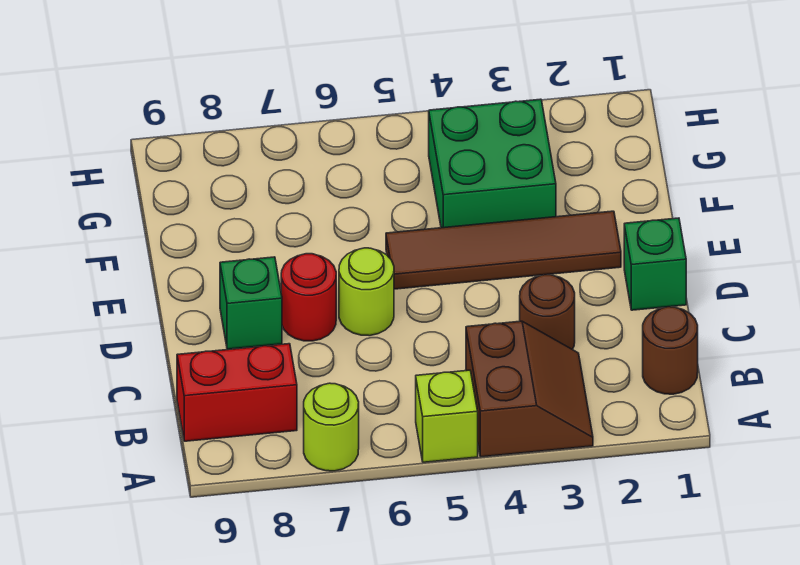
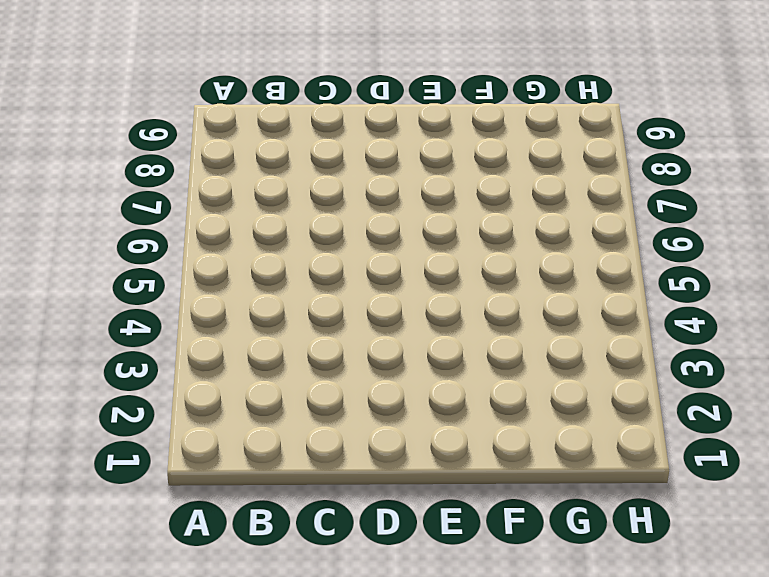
none -> brown slope A3:B4 level 1 top 4
none -> lime brick A5 level 1
none -> lime round brick A7 level 1

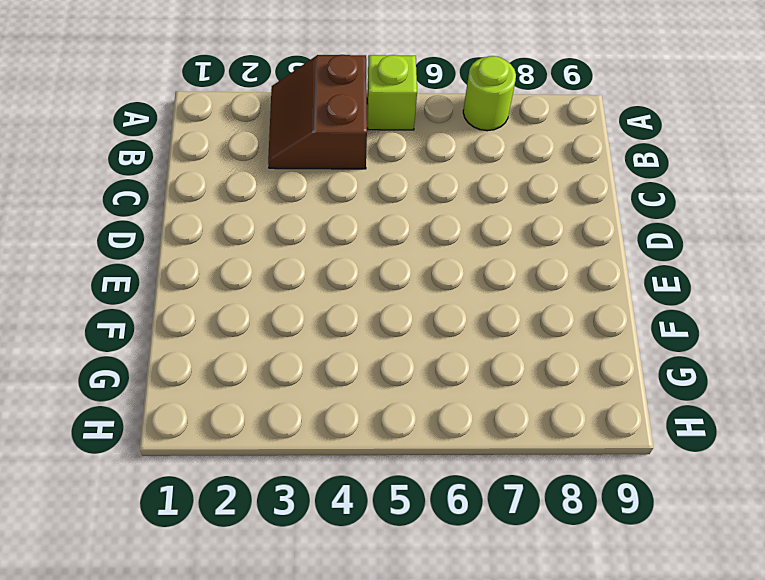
none -> brown round brick B1 level 1
none -> red brick B8:B9 level 1
none -> brown round brick C3 level 1

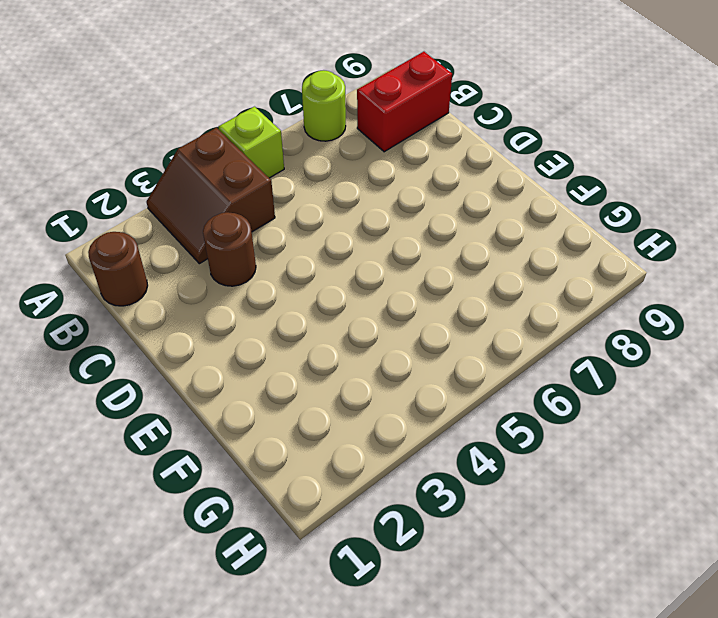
none -> green brick D1 level 1
none -> lime round brick D6 level 1
none -> red round brick D7 level 1

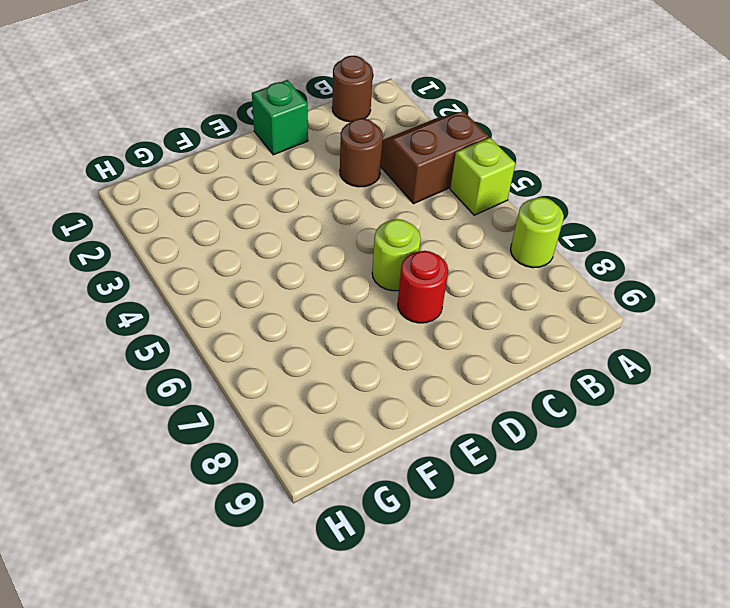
none -> red brick B8:B9 level 1
none -> green brick D8 level 1
none -> brown tile E2:E5 level 1

